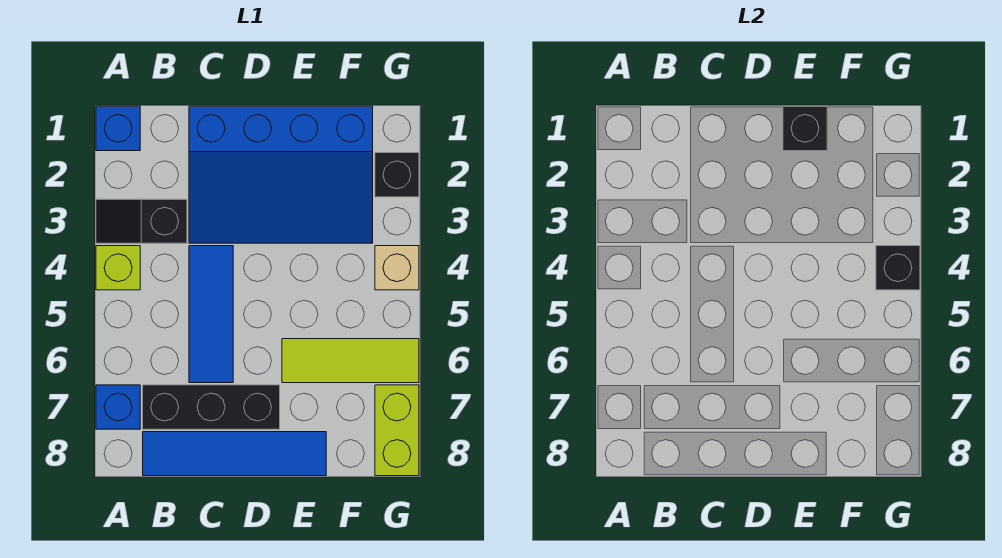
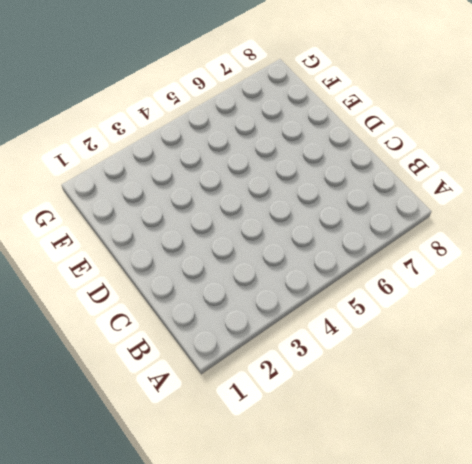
none -> blue brick A1 level 1
none -> black slope A3:B3 level 1 top B
none -> lime brick A4 level 1

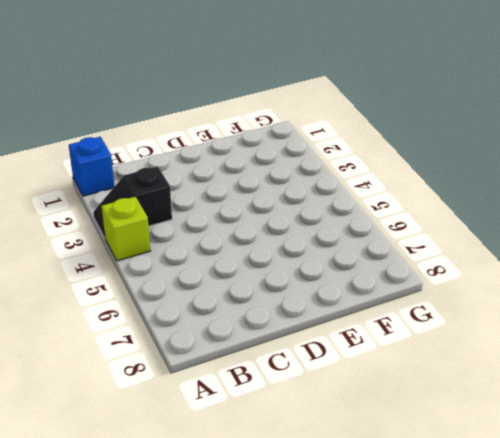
none -> blue brick A7 level 1
none -> black brick B7:D7 level 1
none -> blue tile B8:E8 level 1

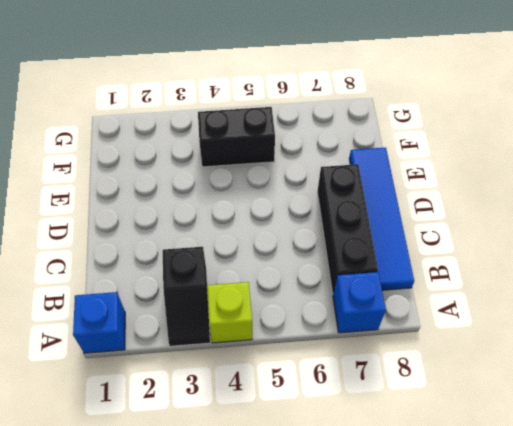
black brick F4:F5 level 1 -> none
none -> blue slope C1:F3 level 1 top 1
none -> blue tile C4:C6 level 1
none -> lime tile E6:G6 level 1

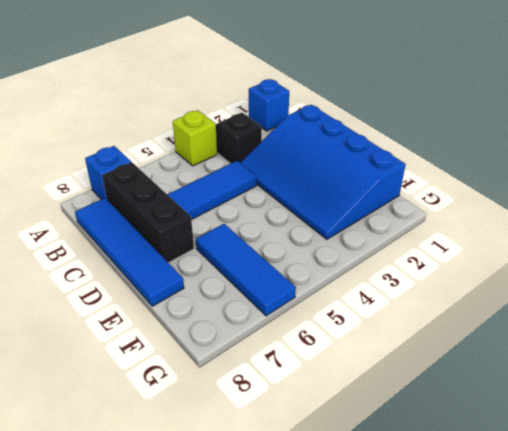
blue tile E6:G6 level 1 -> lime tile E6:G6 level 1
none -> black brick G2 level 1
none -> tan brick G4 level 1
none -> lime brick G7:G8 level 1

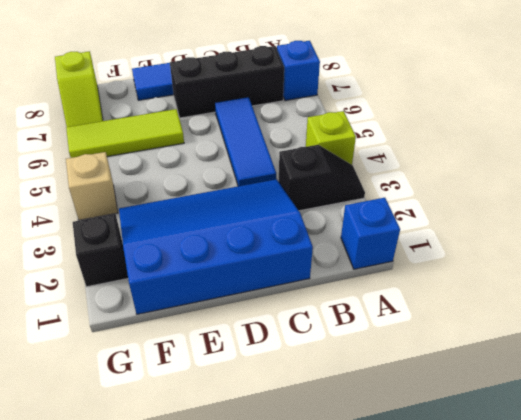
lime slope G7:G8 level 1 top 8 -> lime brick G7:G8 level 1
none -> black brick E1 level 2
none -> black brick G4 level 2

